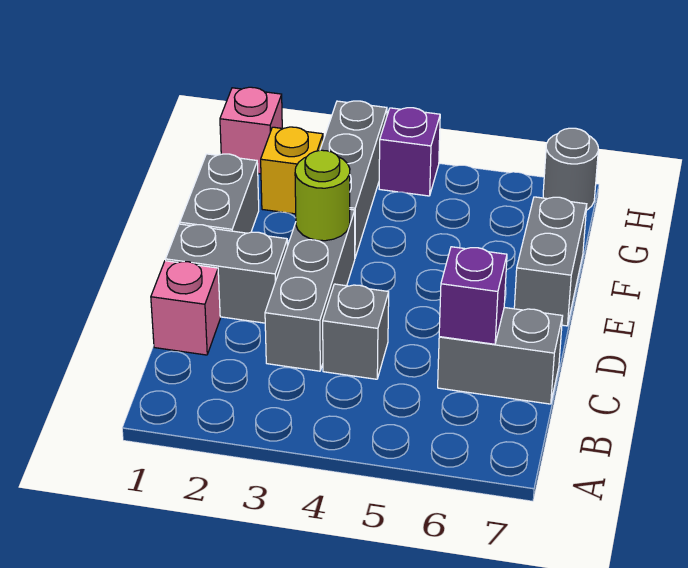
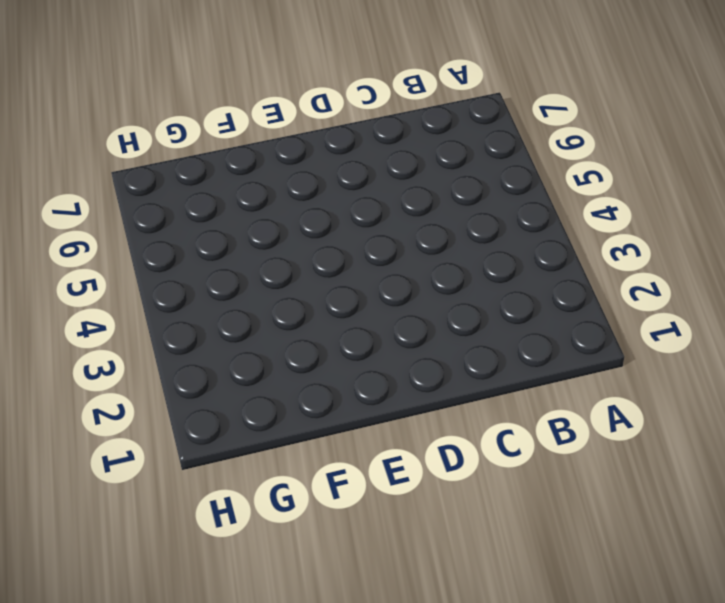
none -> pink brick C1 level 1
none -> grey brick C3:E3 level 1
none -> grey brick C4 level 1

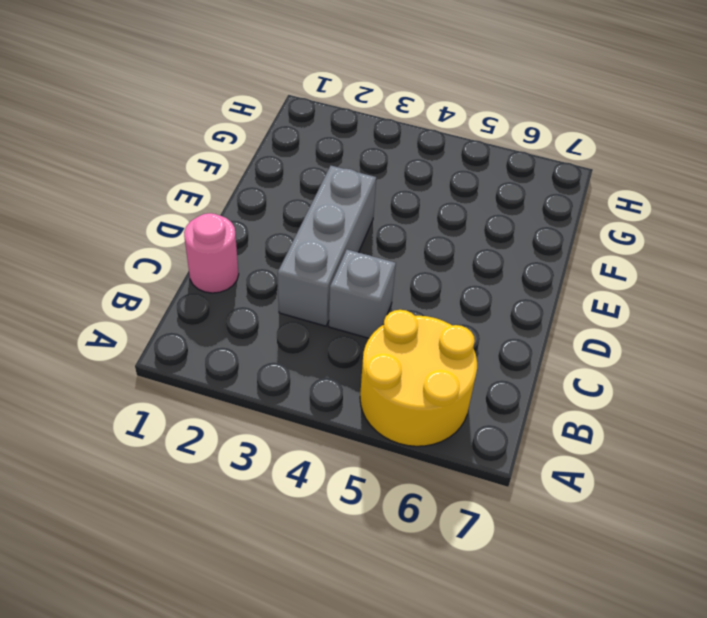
yellow round brick A5:B6 level 1 -> none
pink round brick C1 level 1 -> pink brick C1 level 1
none -> grey brick C6:C7 level 1
none -> grey brick D1:D2 level 1
none -> grey brick E1:F1 level 1

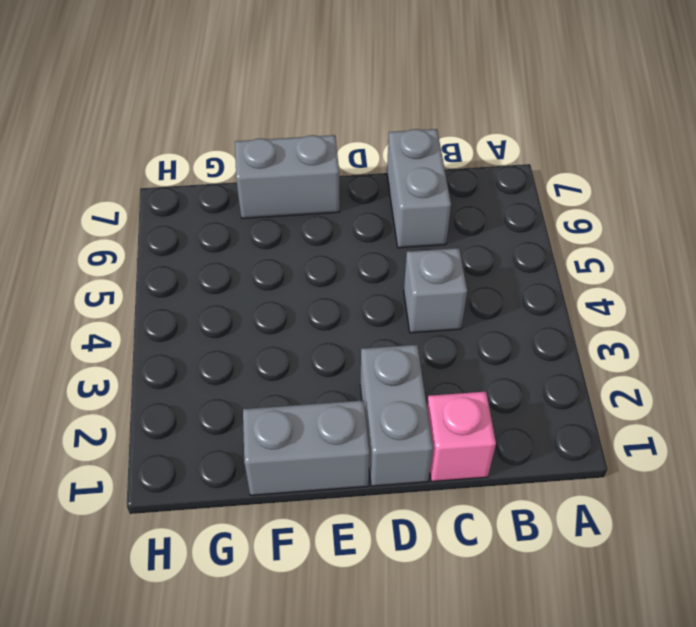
none -> grey brick C3:E3 level 1
none -> grey brick F3:H3 level 1
none -> yellow brick G2 level 1

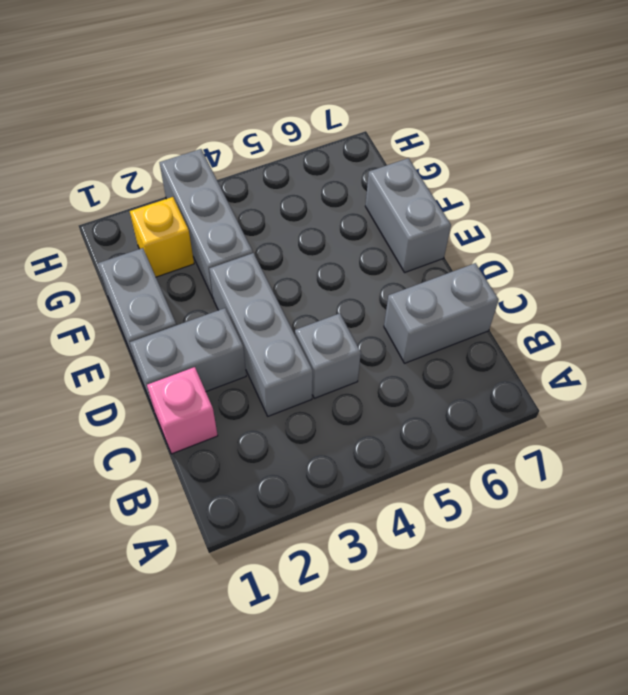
none -> pink brick H1 level 1
none -> purple brick H4 level 1
none -> grey round brick H7 level 1

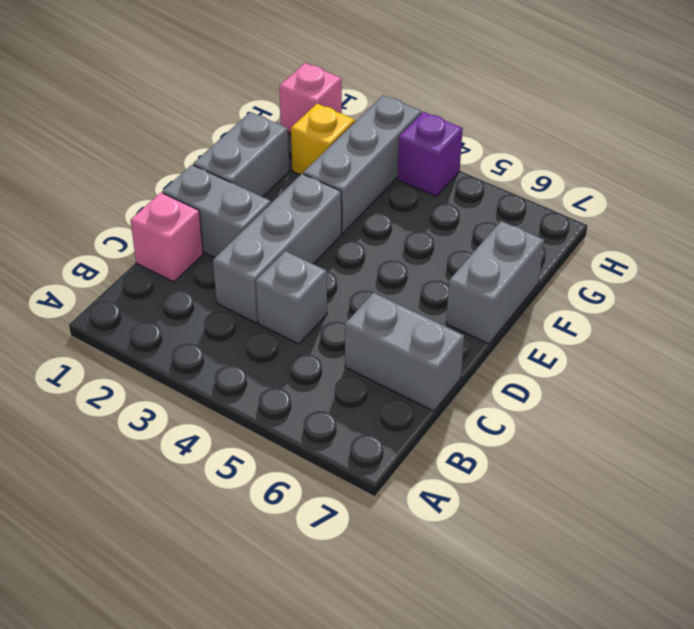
none -> grey round brick H7 level 1
none -> purple brick C6 level 2
none -> lime round brick E3 level 2

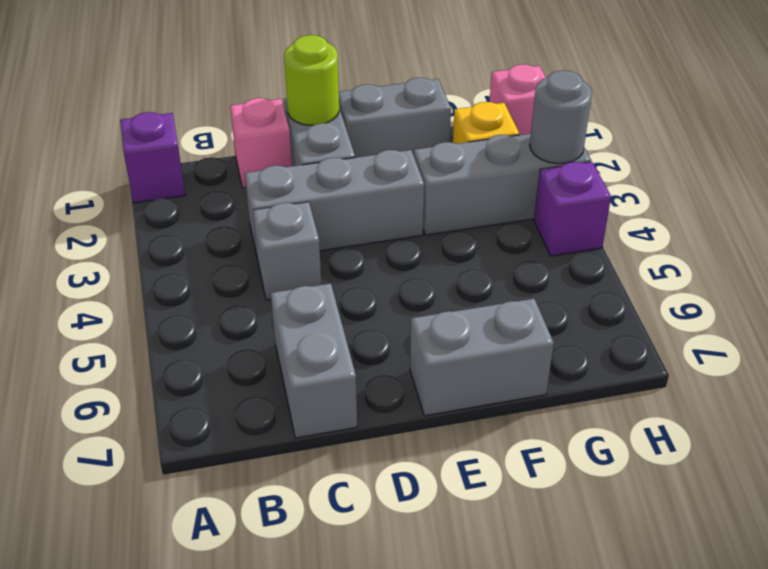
purple brick A1 level 1 -> purple brick C6 level 2
lime round brick D1 level 2 -> lime round brick E3 level 2
grey round brick H3 level 2 -> grey round brick H7 level 1

